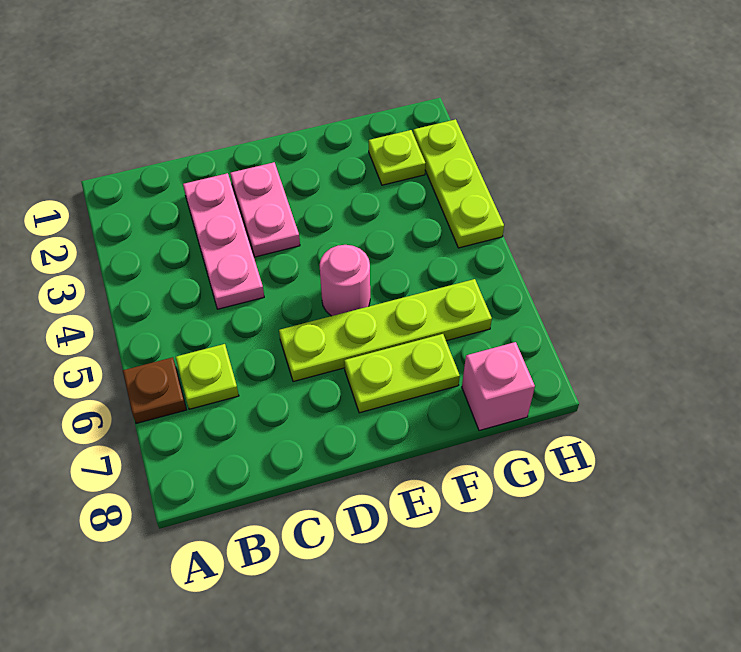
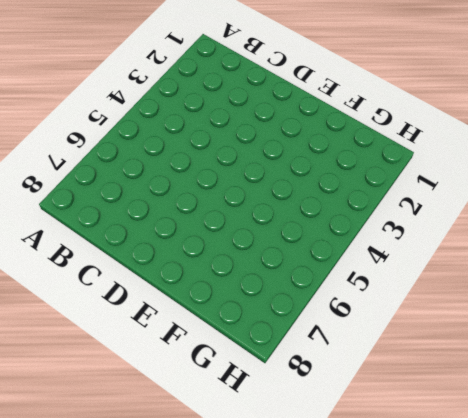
none -> brown plate A6 level 1
none -> lime plate B6 level 1

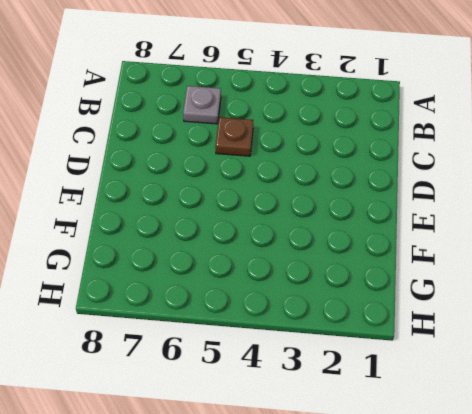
grey plate B6 level 1 -> lime plate B6 level 1
brown plate C5 level 1 -> brown plate A6 level 1
none -> pink plate C2:C4 level 1
none -> pink plate D2:D3 level 1

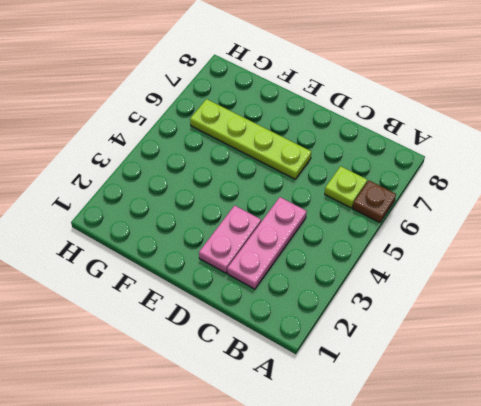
none -> pink round brick E5 level 1
none -> lime plate E7:F7 level 1

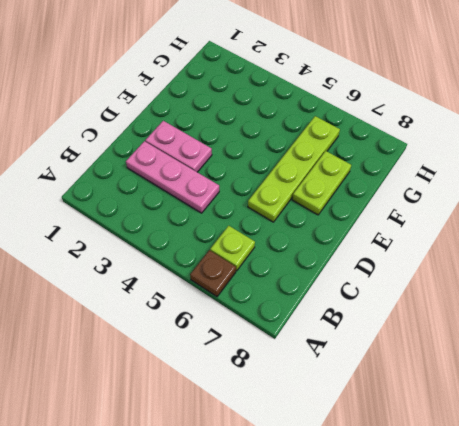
none -> pink round brick E5 level 1
none -> lime plate G2 level 1

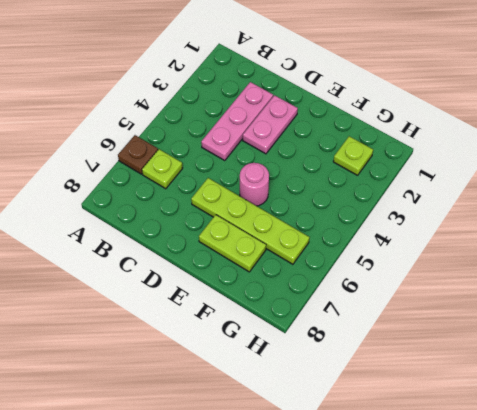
none -> pink brick G8 level 1
none -> lime plate H2:H4 level 1

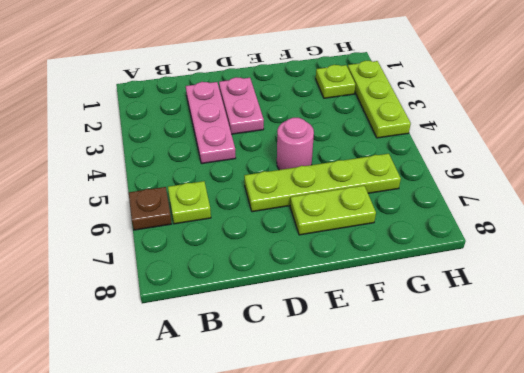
none -> pink brick G8 level 1

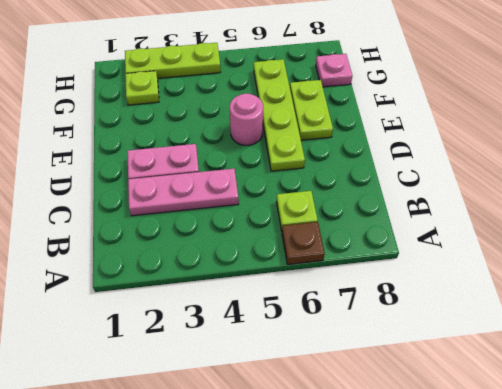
pink plate G8 level 1 -> pink brick G8 level 1

